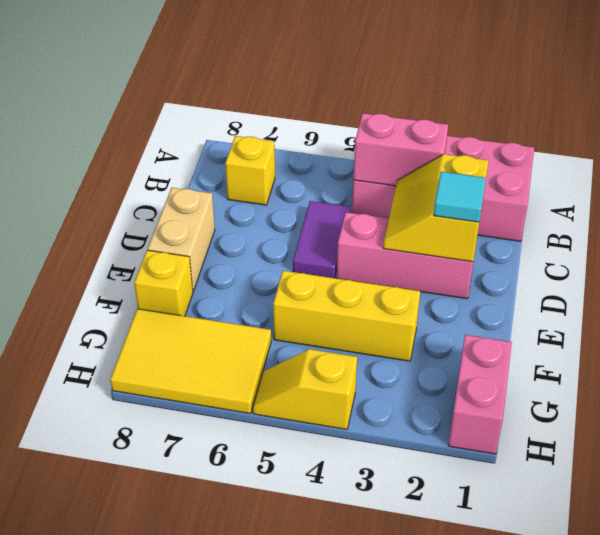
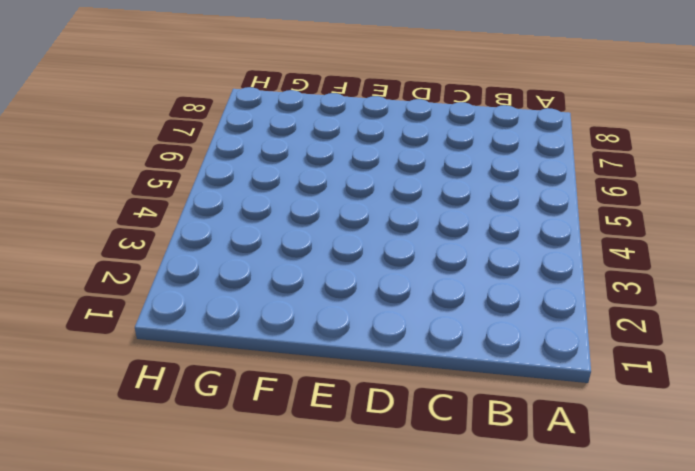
none -> pink brick A1:B4 level 1
none -> yellow brick B7 level 1
none -> purple tile C5:D5 level 1

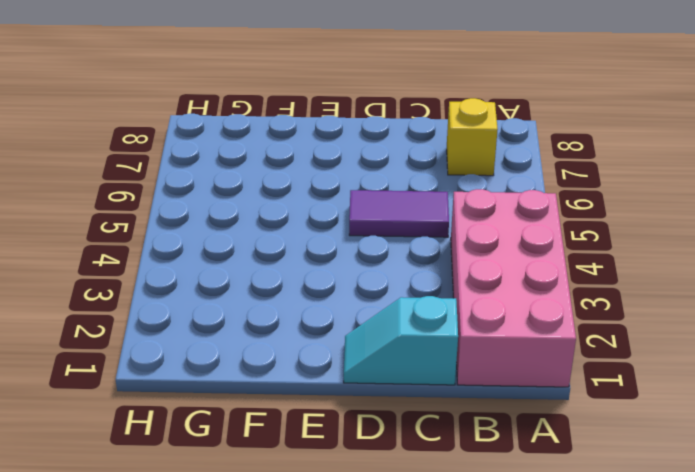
cyan slope C1:D1 level 1 top C -> none
none -> pink brick D2:D4 level 1
none -> tan brick D8:E8 level 1
none -> yellow brick F3:F5 level 1

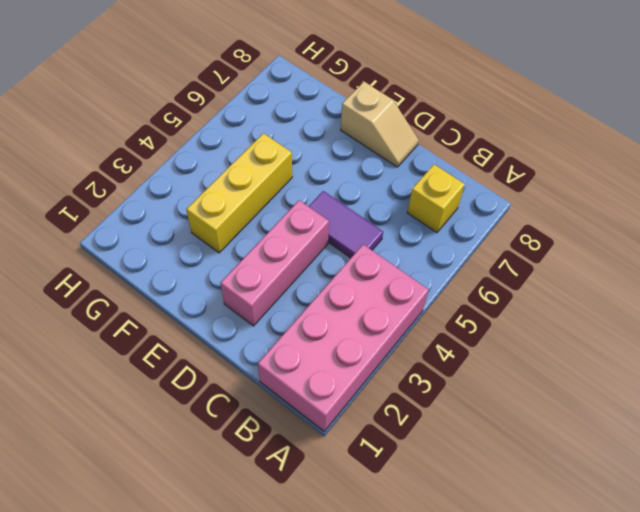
tan slope D8:E8 level 1 top E -> tan brick D8:E8 level 1
none -> yellow brick F8 level 1
none -> pink brick G1:H1 level 1
none -> yellow tile G6:H8 level 1

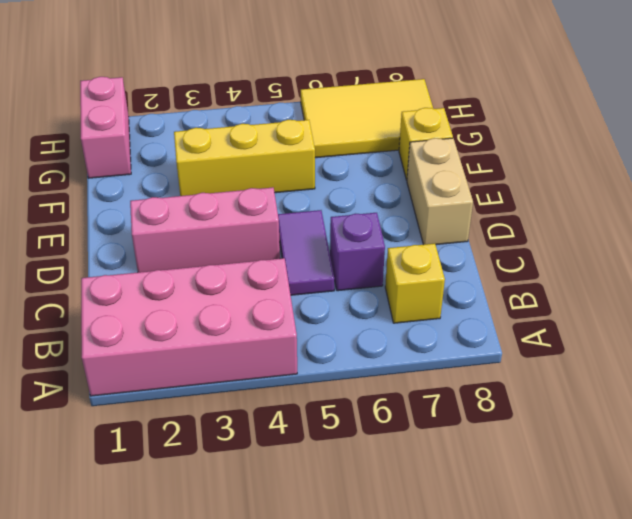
purple brick C6 level 1 -> none
none -> yellow slope H4:H5 level 1 top 4
none -> pink brick B3:B4 level 2
none -> yellow slope C2:D3 level 2 top 2

